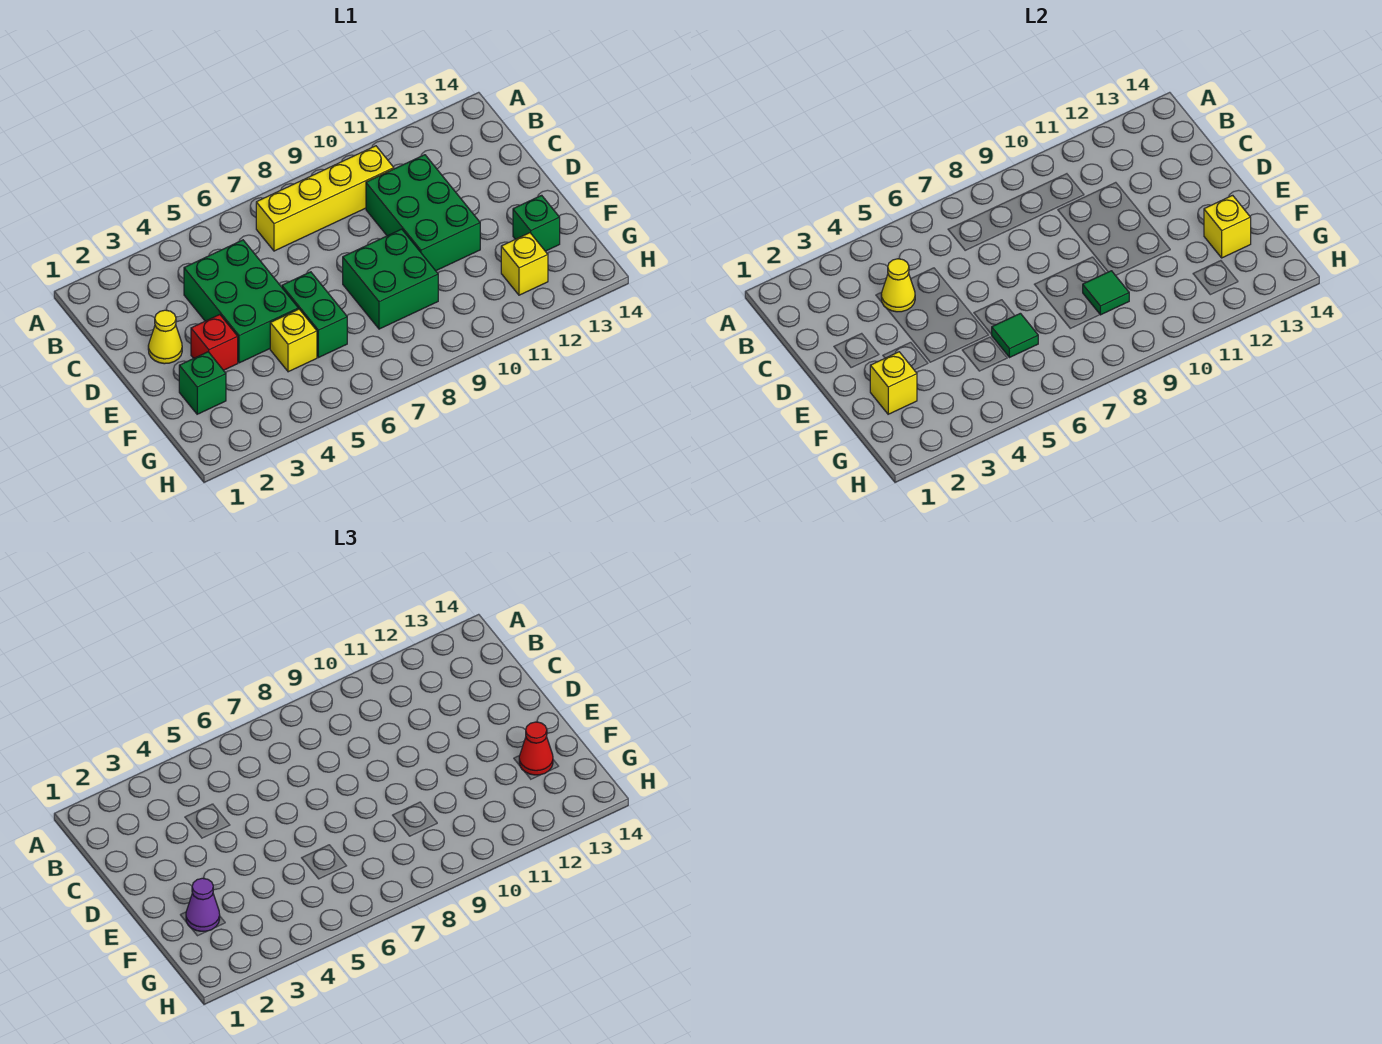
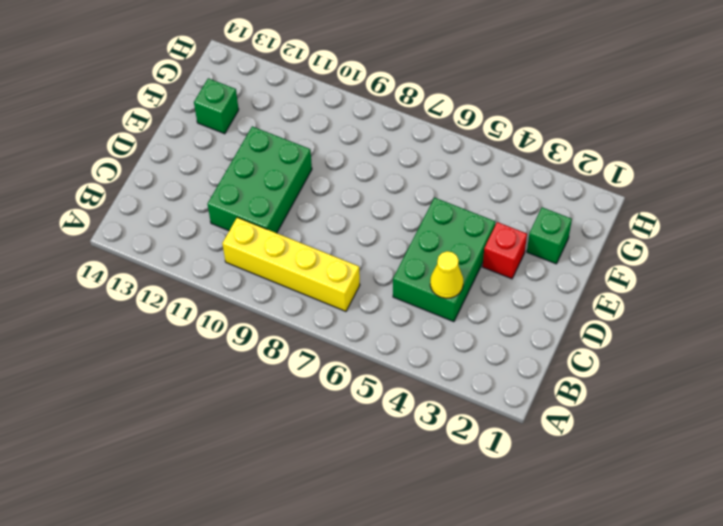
none -> yellow cone D2 level 1
none -> green brick E6:F6 level 1
none -> green brick E8:F9 level 1

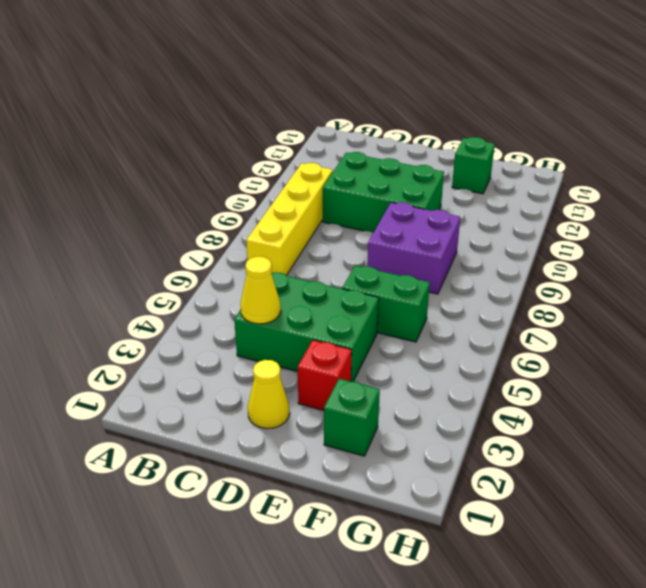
purple brick E8:F9 level 1 -> green brick E8:F9 level 1
none -> yellow brick F5 level 1
none -> yellow brick G12 level 1
none -> yellow brick F2 level 2

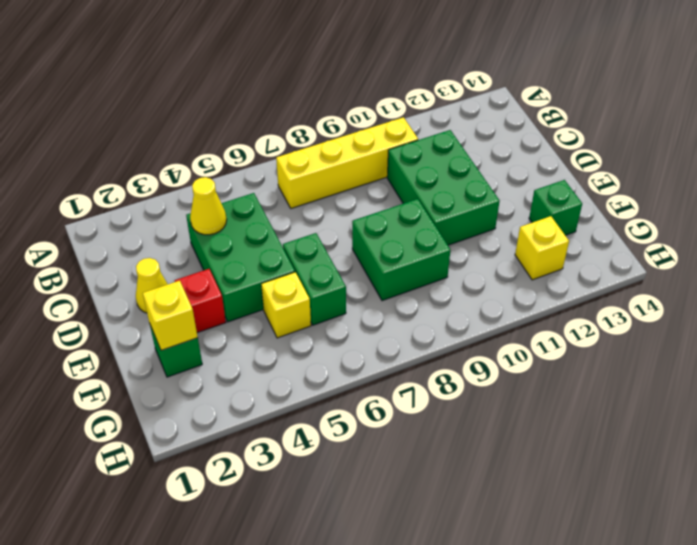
none -> green tile F6 level 2
none -> green tile F9 level 2
none -> yellow brick F13 level 2

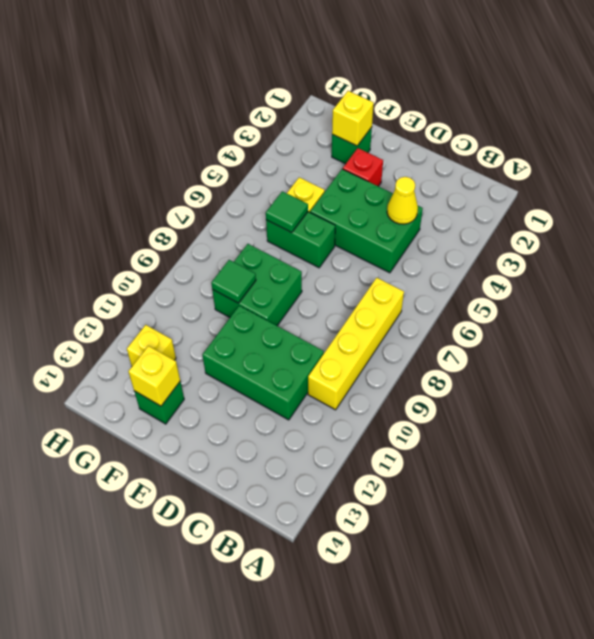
none -> yellow cone D2 level 1
none -> purple cone F2 level 3
none -> red cone F13 level 3

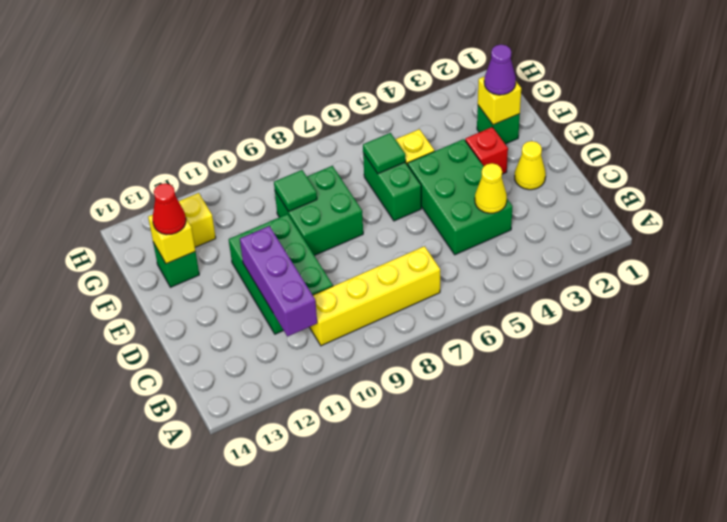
purple brick B11:D11 level 2 -> none

